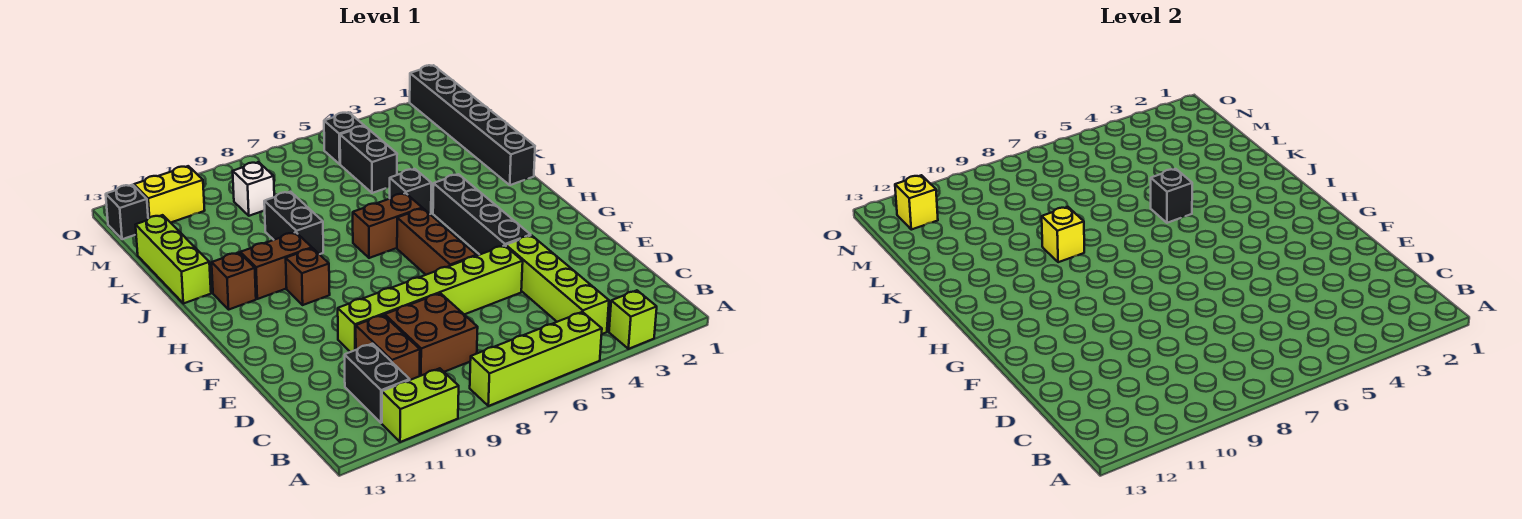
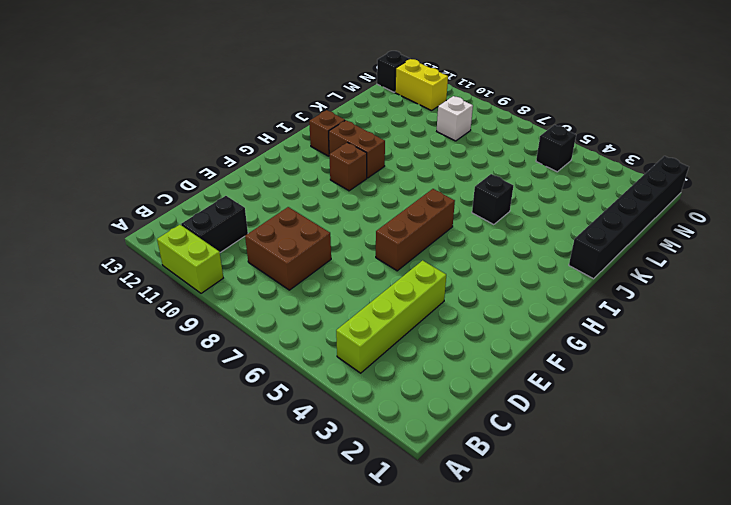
none -> lime brick A3 level 1
none -> lime brick A5:A8 level 1
none -> brown brick C10:D10 level 1

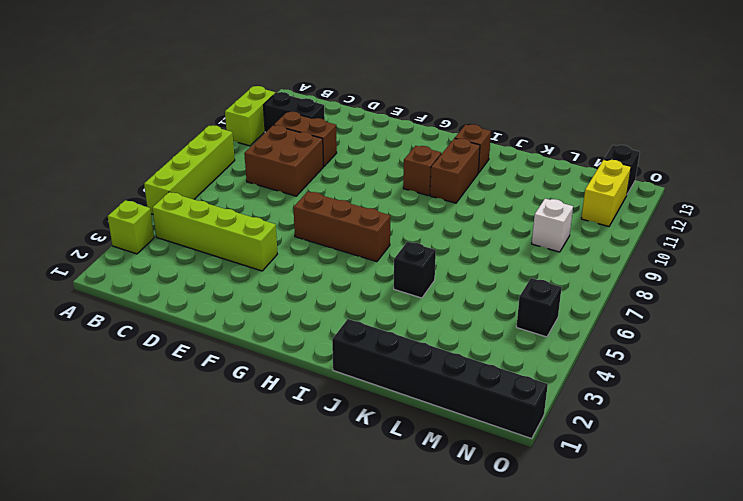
none -> lime brick E5:E10 level 1
none -> black brick F4:I4 level 1
none -> brown brick I6:I7 level 1

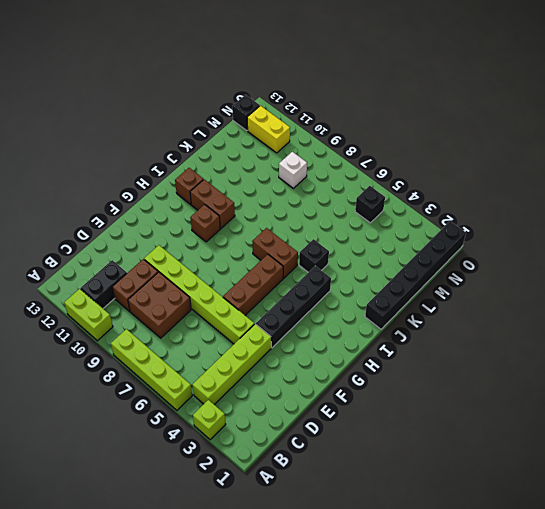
none -> black brick J9:K9 level 1
none -> lime brick J13:L13 level 1
none -> black brick L5:M5 level 1

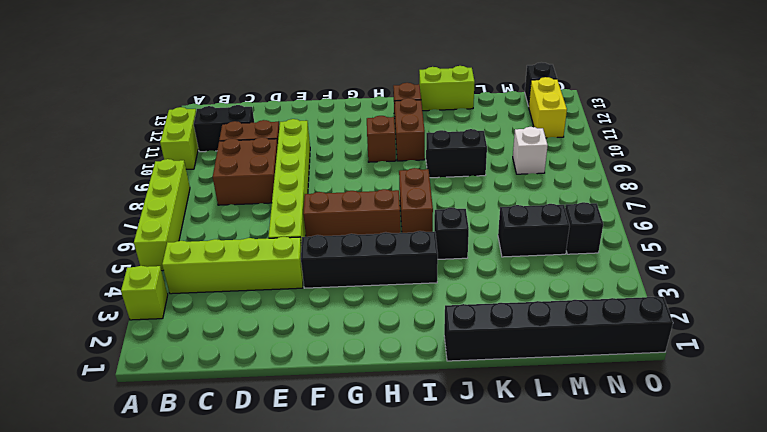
lime brick J13:K13 level 1 -> lime brick J13:L13 level 1
none -> black brick J5 level 2
none -> yellow brick J9 level 2
none -> yellow brick N12 level 2

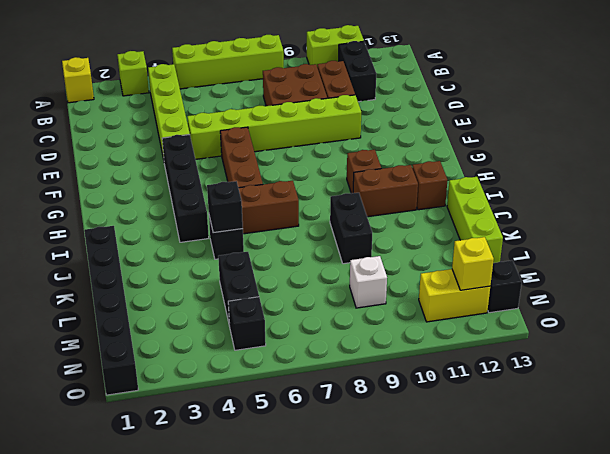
yellow brick A1 level 1 -> yellow brick J9 level 2

